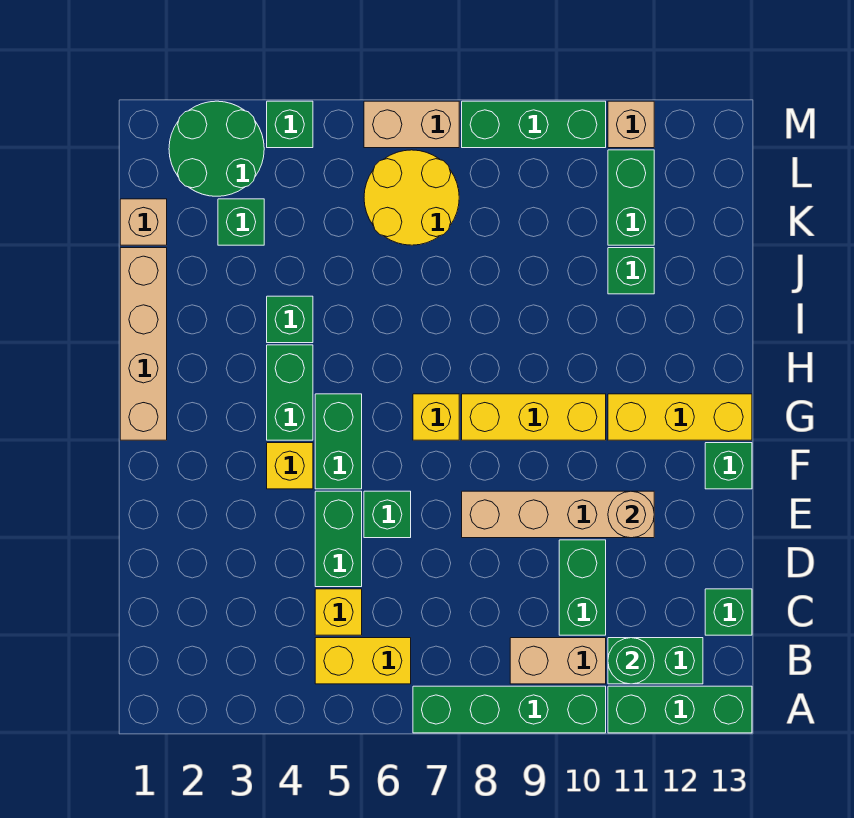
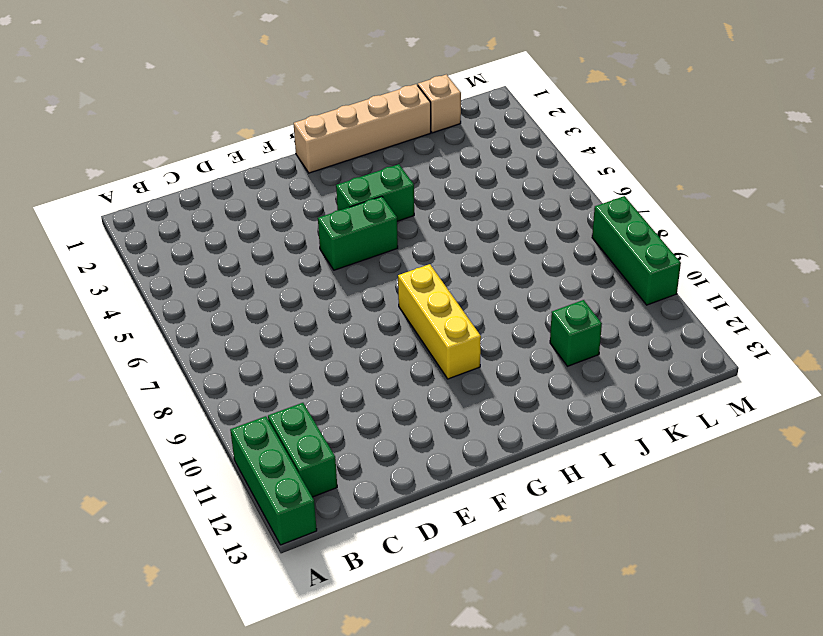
none -> green brick A7:A10 level 1
none -> yellow brick B5:B6 level 1
none -> tan brick B9:B10 level 1
none -> yellow brick C5 level 1

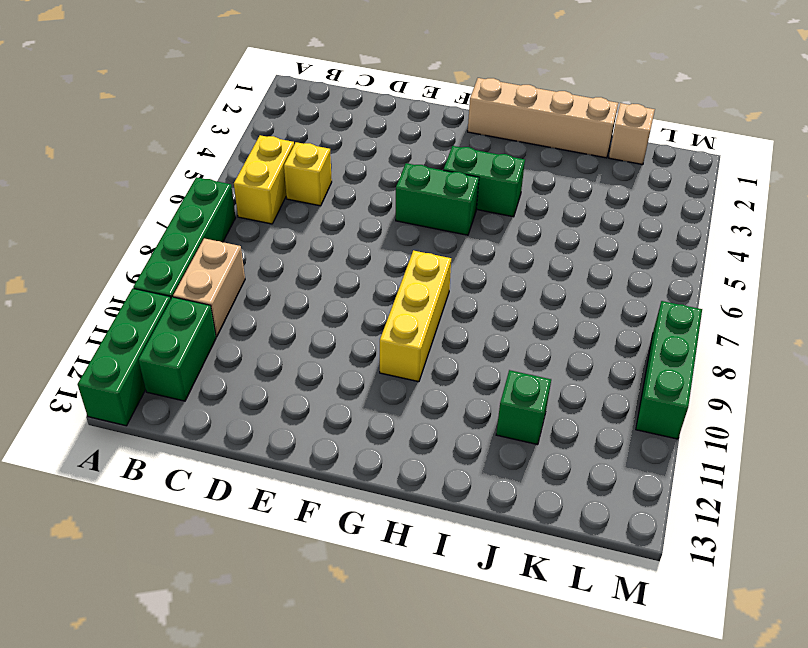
none -> green brick C10:D10 level 1
none -> green brick C13 level 1
none -> green brick D5:E5 level 1
none -> green brick E6 level 1

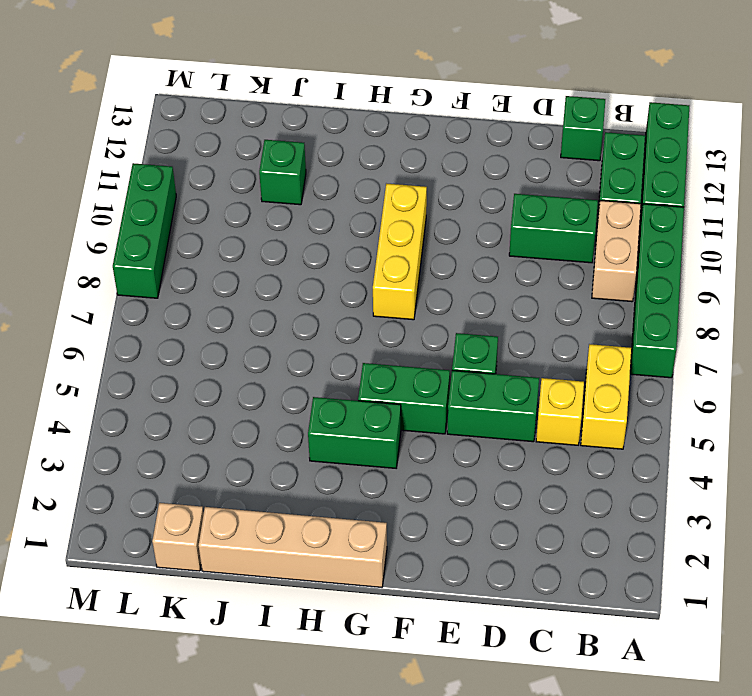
none -> tan brick E8:E11 level 1
none -> yellow brick F4 level 1
none -> green brick F13 level 1
none -> yellow brick G7 level 1

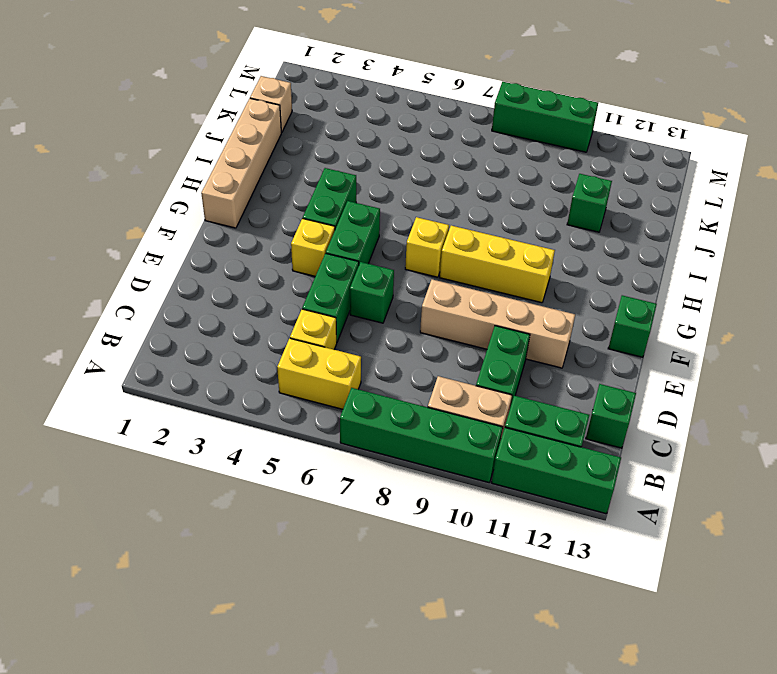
none -> yellow brick G11:G13 level 1
none -> green brick I4 level 1
none -> green brick K3 level 1
none -> yellow round brick K6:L7 level 1

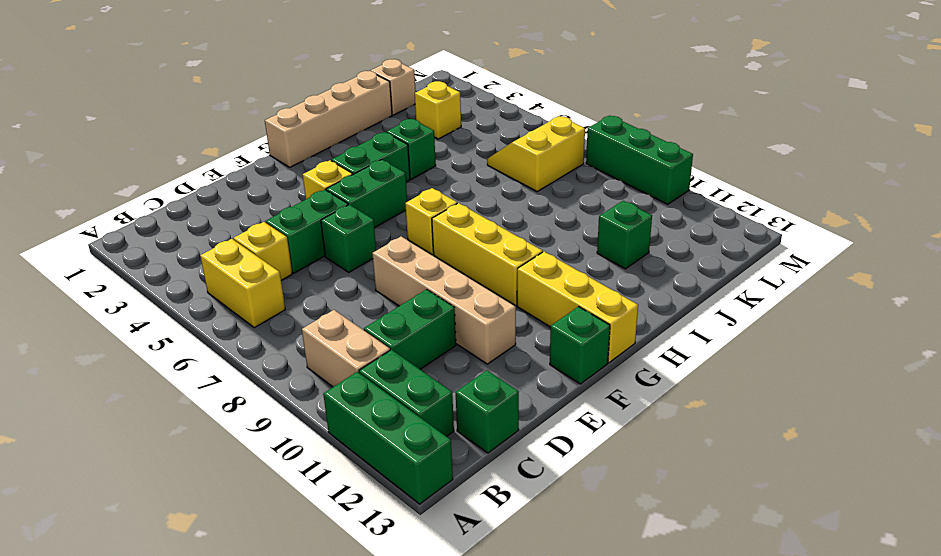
yellow brick K3 level 1 -> green brick K3 level 1
yellow slope K6:L7 level 1 top 7 -> yellow round brick K6:L7 level 1
none -> green brick A7:A10 level 1
none -> green brick K11:L11 level 1
none -> green round brick L2:M3 level 1
none -> green brick M4 level 1

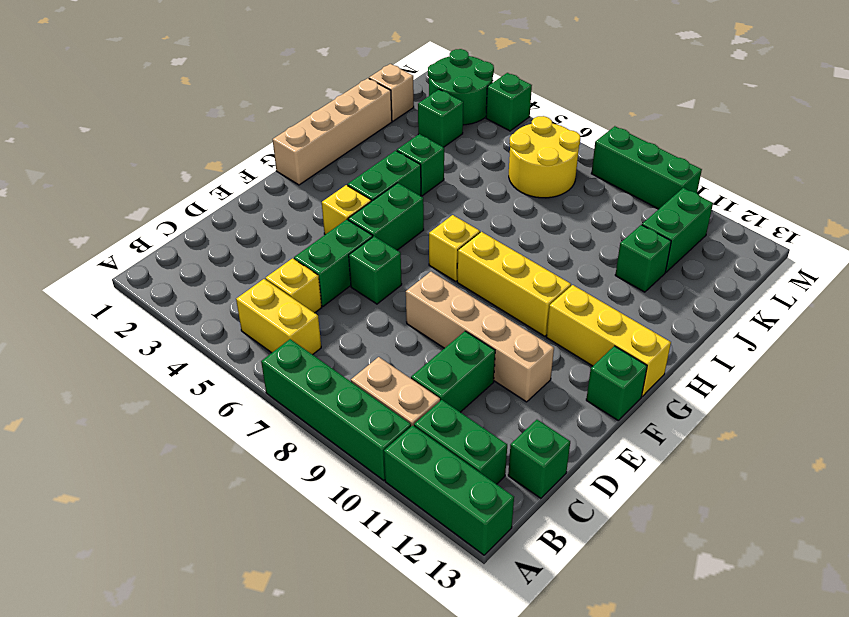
none -> tan brick M6:M7 level 1
none -> tan brick M11 level 1
none -> green round brick B11 level 2
none -> tan round brick E11 level 2

